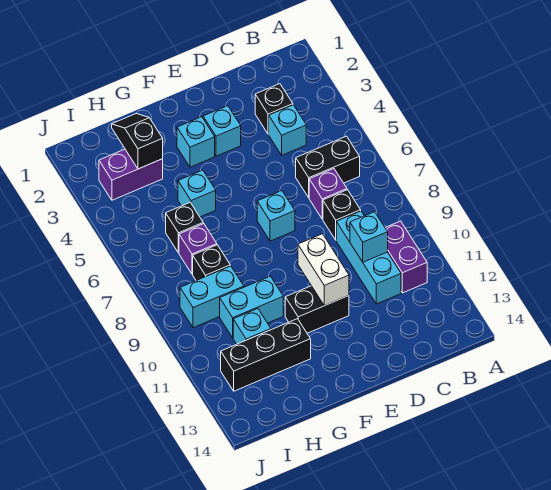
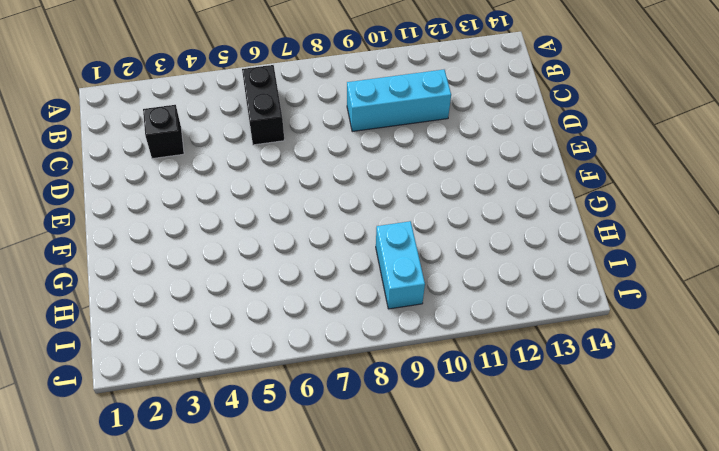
none -> purple brick B10:B11 level 1
none -> cyan brick C4 level 1
none -> purple brick C7 level 1

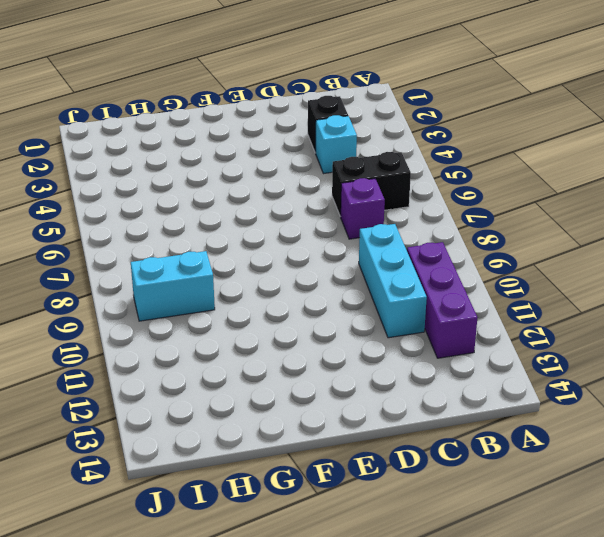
purple brick B10:B12 level 1 -> purple brick B10:B11 level 1
none -> black brick C8 level 1
none -> cyan brick E3 level 1
none -> cyan brick E7 level 1

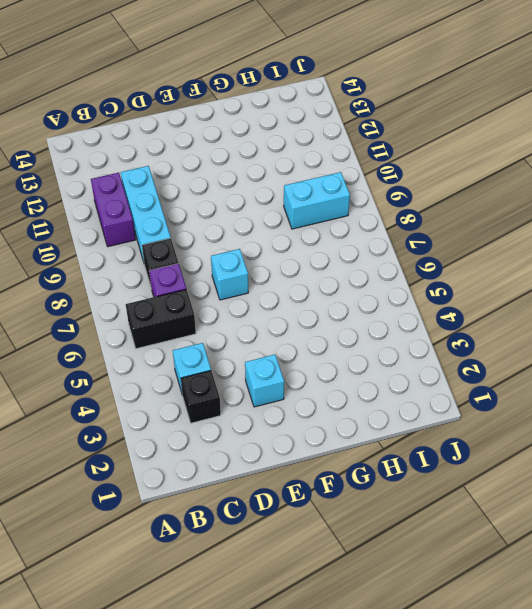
none -> black brick E11:F11 level 1
none -> cyan brick F3 level 1
none -> cyan brick G5 level 1

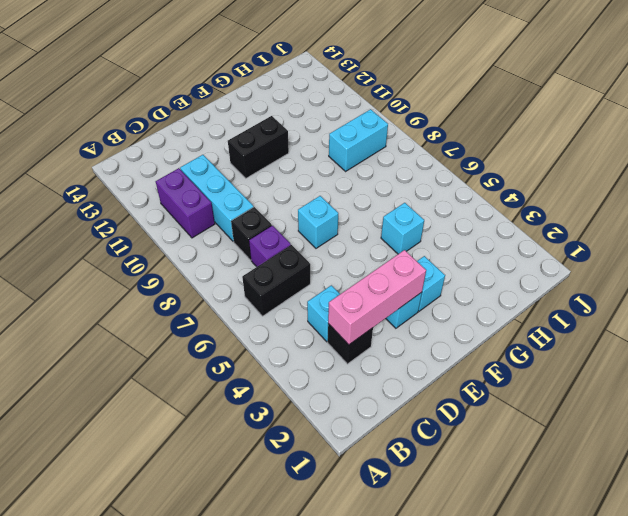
pink brick C3:E3 level 2 -> none
none -> cyan brick G10:H10 level 1
none -> black brick G12:I12 level 1
none -> purple brick H3:I3 level 1

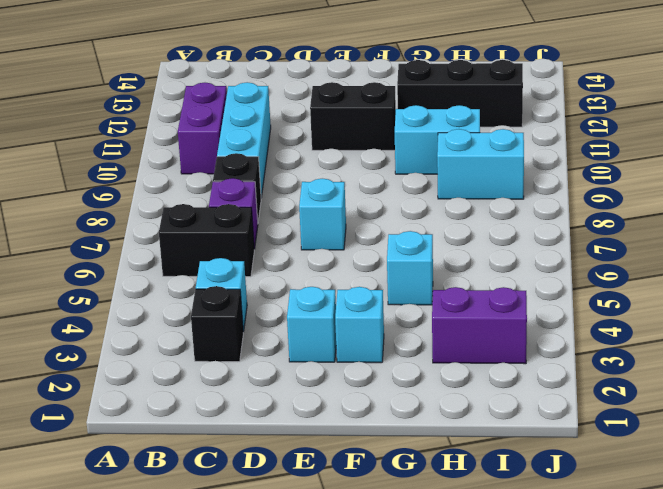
none -> black brick H6 level 1
none -> purple brick H7 level 1
none -> black brick H8 level 1

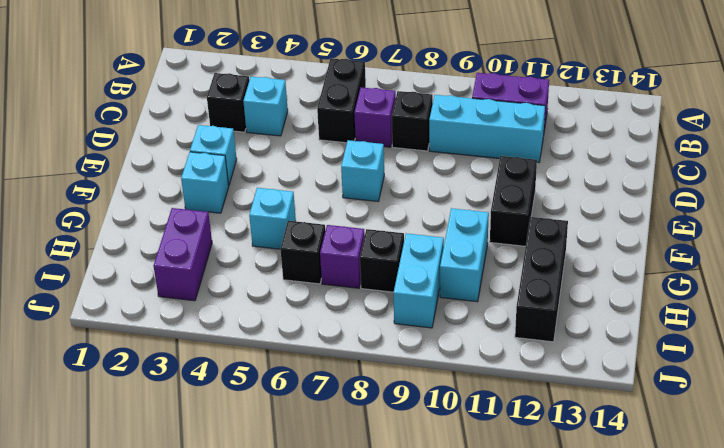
none -> cyan brick H11 level 1
none -> cyan brick C10 level 2
none -> white brick E10:E11 level 2

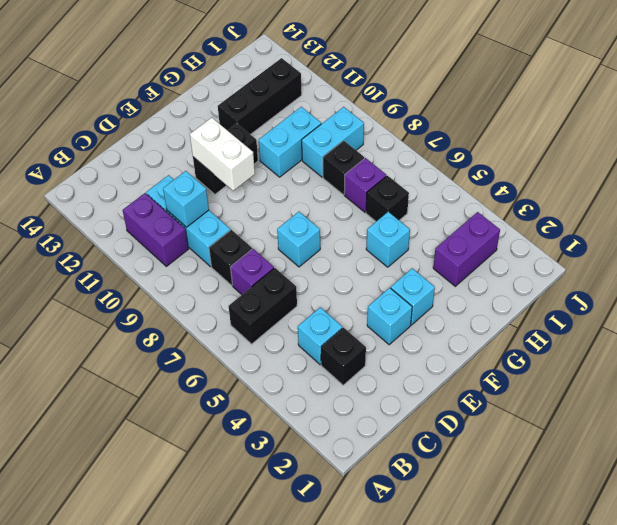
none -> cyan brick H11 level 1
none -> black slope H2:H3 level 2 top 3

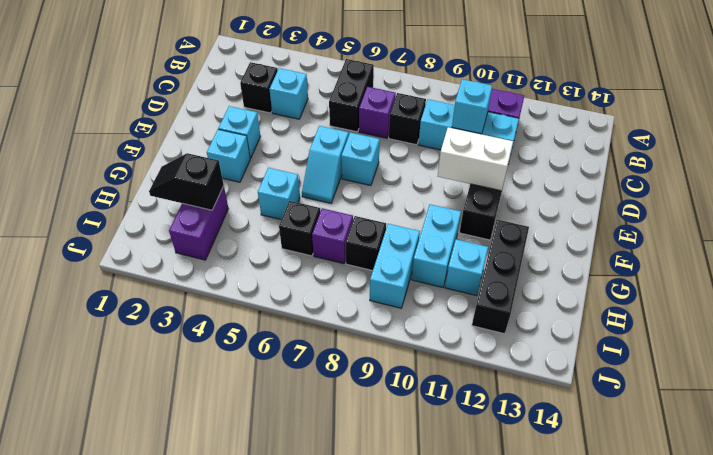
cyan slope E6:F6 level 1 top E -> none

